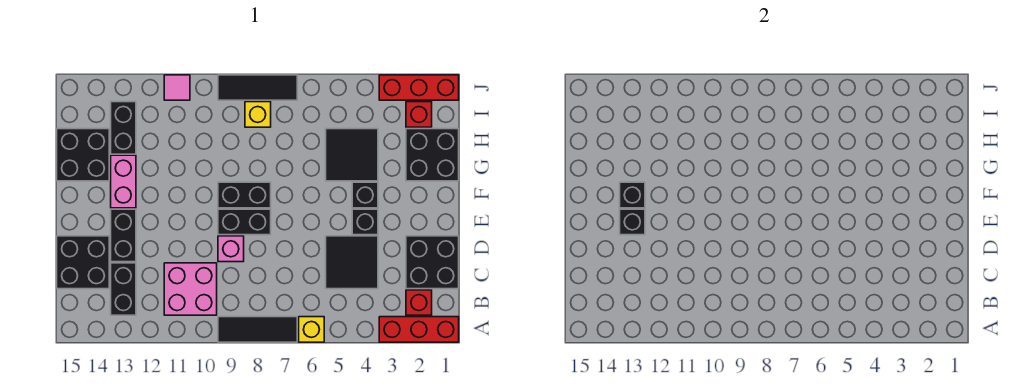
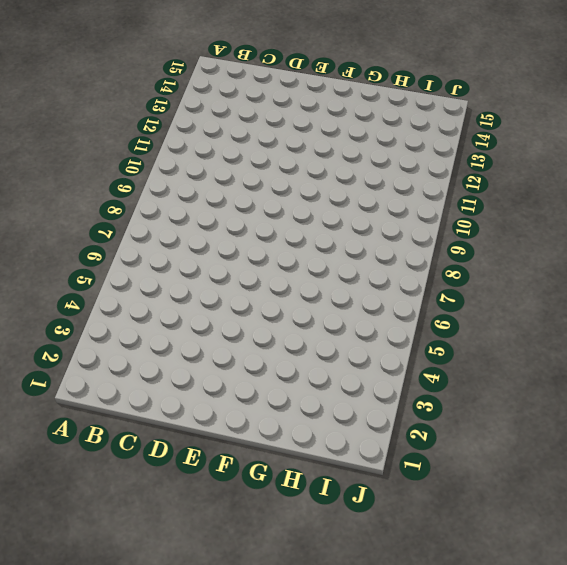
none -> red brick A1:A3 level 1
none -> yellow brick A6 level 1
none -> black tile A7:A9 level 1

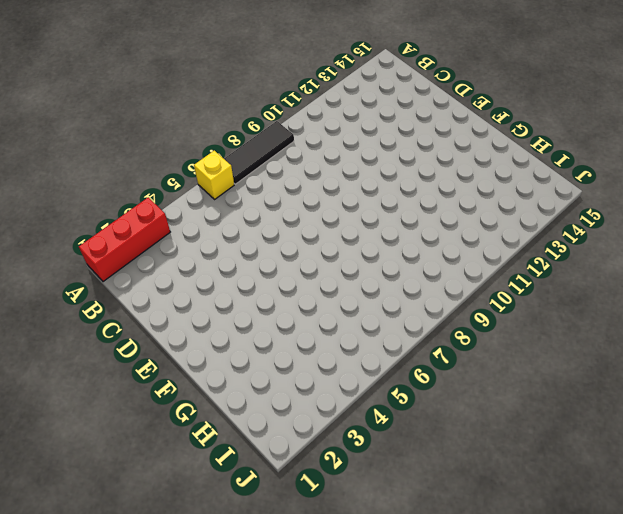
none -> red brick B2 level 1
none -> pink brick B10:C11 level 1
none -> black brick B13:C13 level 1

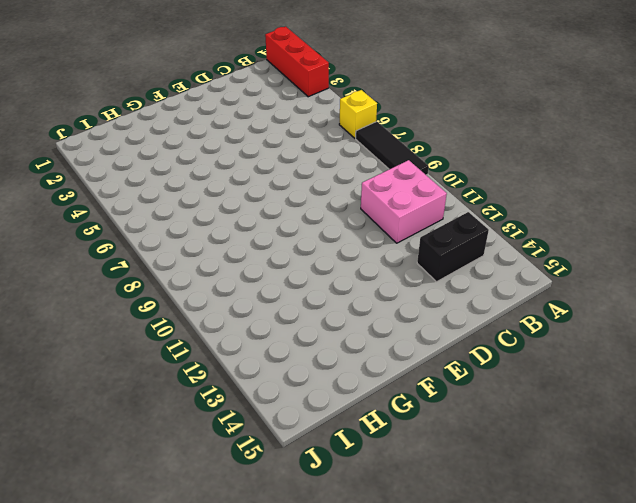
none -> red brick B2 level 1
none -> black brick C1:D2 level 1
none -> black tile C4:D5 level 1

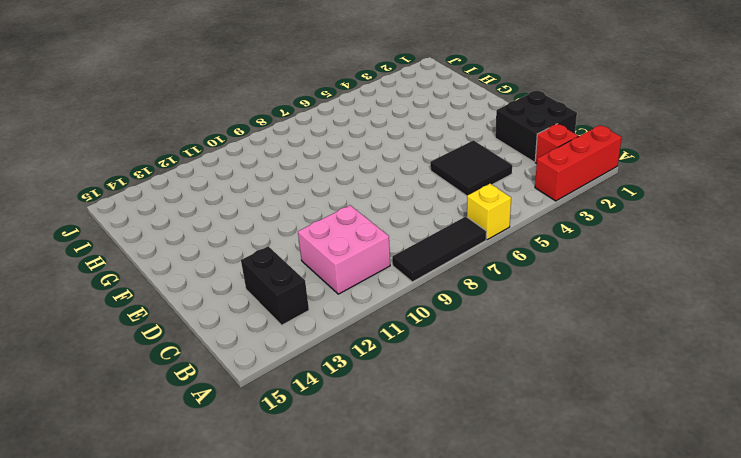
none -> black brick C14:D15 level 1
none -> pink brick D9 level 1
none -> black brick D13:E13 level 1

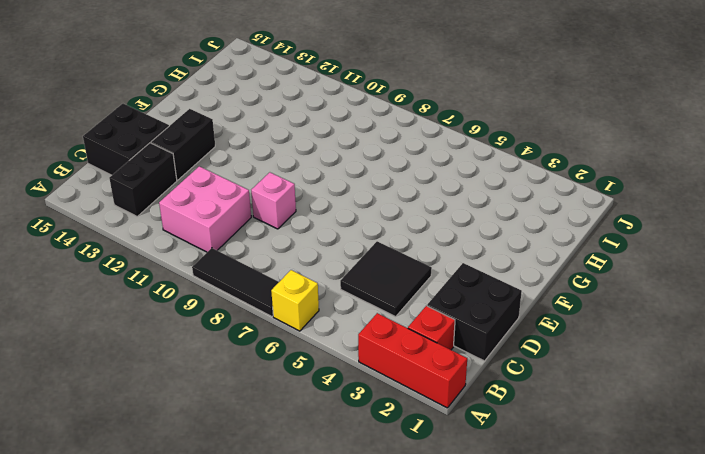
none -> black brick E4 level 1
none -> black brick E8:E9 level 1
none -> black brick F4 level 1

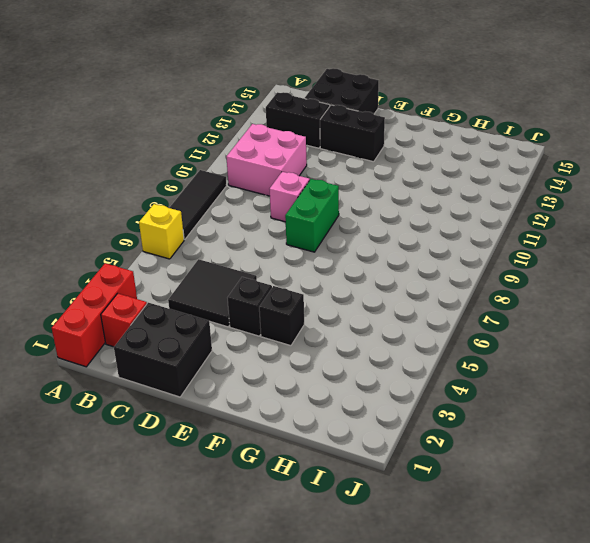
green brick E8:E9 level 1 -> black brick E8:E9 level 1
none -> black brick F8:F9 level 1
none -> pink brick F13:G13 level 1
none -> black brick G1:H2 level 1

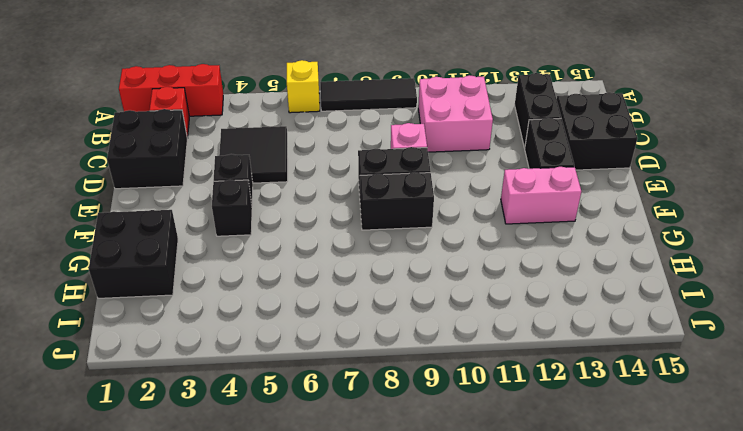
pink brick F12:F13 level 1 -> pink brick F13:G13 level 1
none -> black tile G4:H5 level 1
none -> black brick G14:H15 level 1
none -> black brick H13:I13 level 1

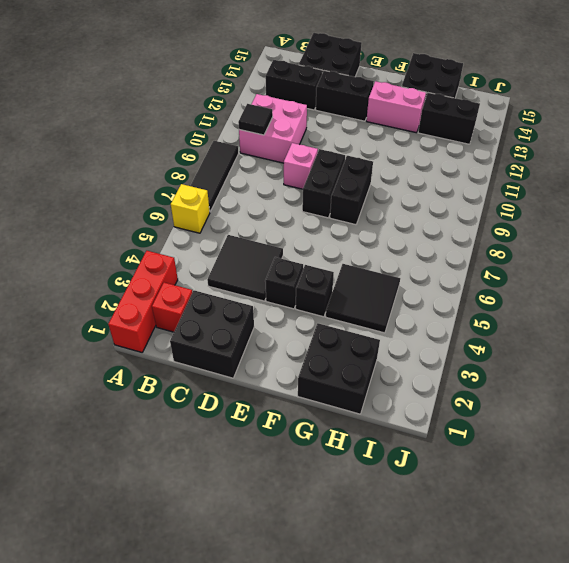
black tile B10 level 2 -> none
none -> red brick I2 level 1
none -> yellow brick I8 level 1
none -> red brick J1:J3 level 1

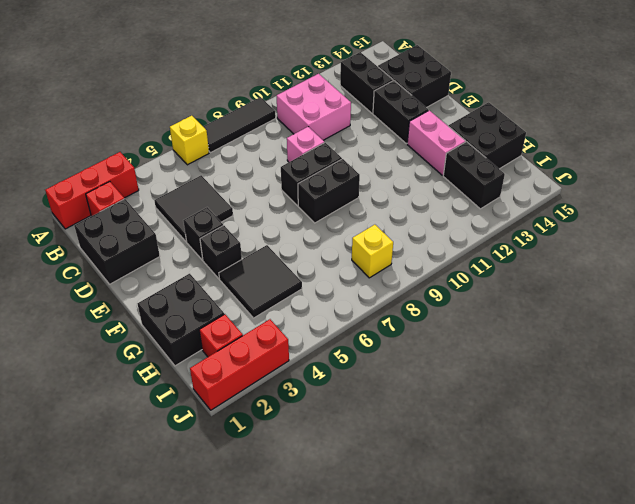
none -> black tile J7:J9 level 1
none -> pink tile J11 level 1
none -> black brick E13 level 2

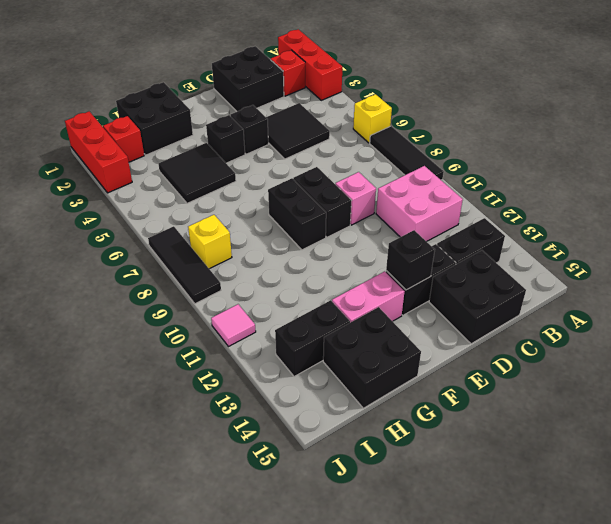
none -> black brick F13 level 2

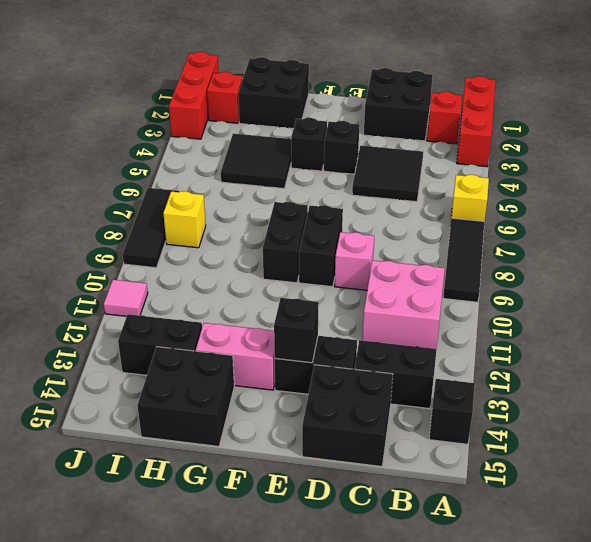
black brick A14 level 1 -> black brick F13 level 2

